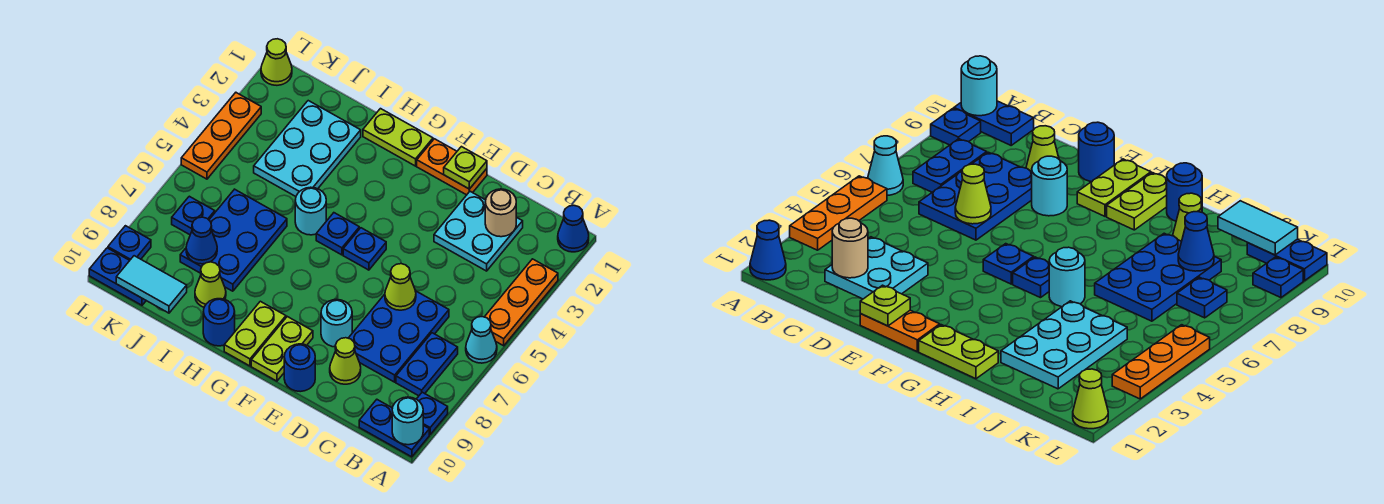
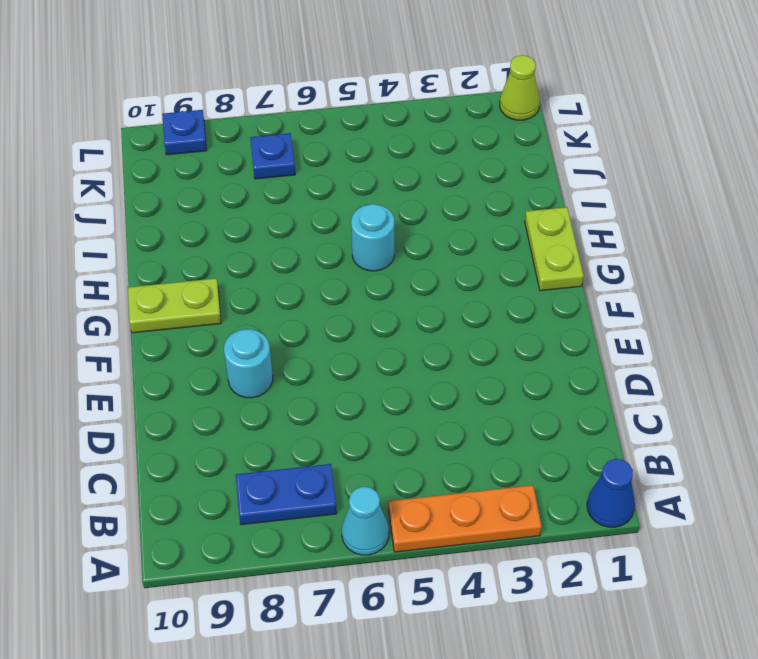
none -> blue plate A9 level 1
none -> blue plate A10:B10 level 1
none -> cyan plate C2:D3 level 1
none -> blue plate C6:D8 level 1

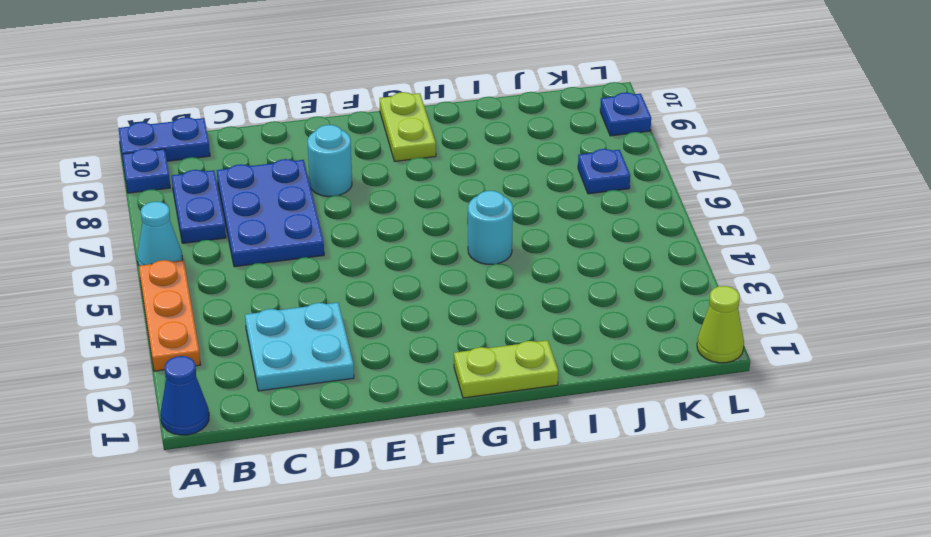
none -> lime cone D9 level 1
none -> orange plate E1:F1 level 1
none -> blue round brick E10 level 1
none -> blue plate F5 level 1

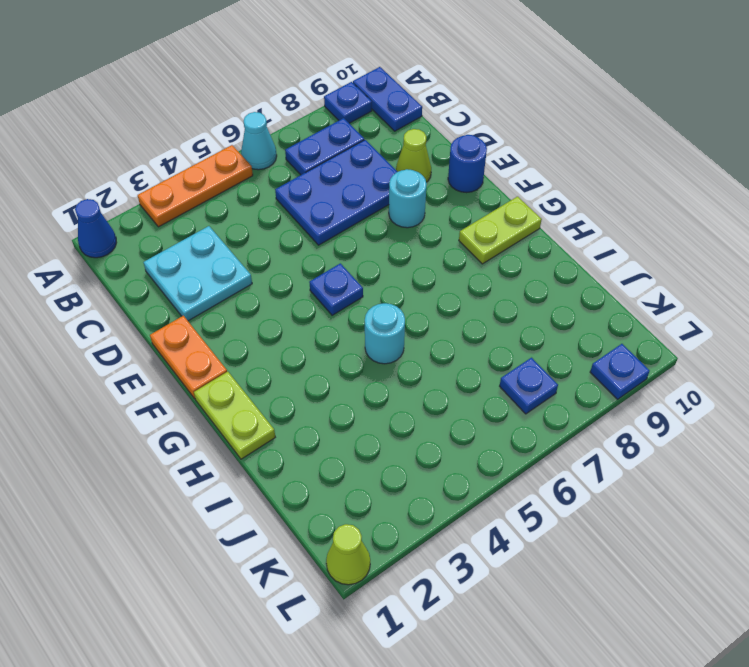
none -> lime plate F9:F10 level 1
none -> blue plate G5 level 1
none -> blue round brick H10 level 1
none -> cyan plate I2:J4 level 1

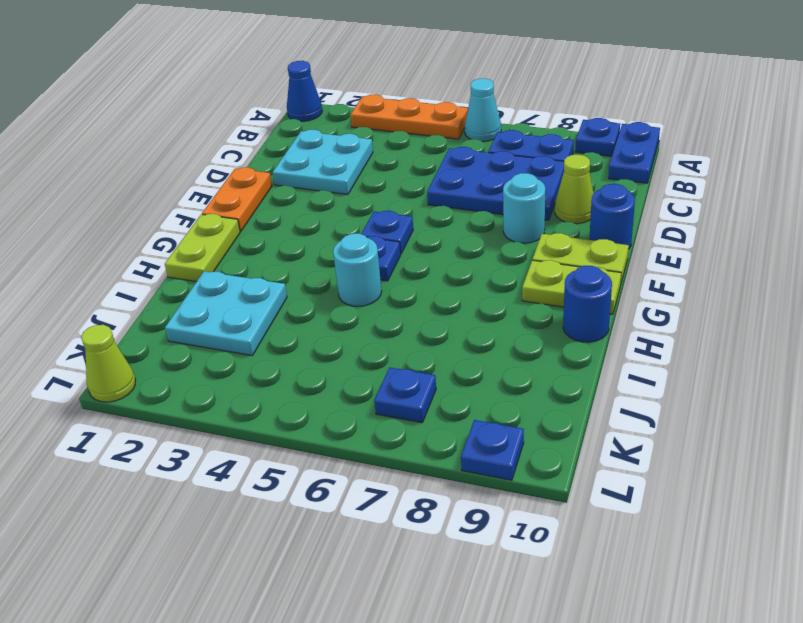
cyan plate I2:J3 level 1 -> cyan plate I2:J4 level 1
none -> blue plate I6:J8 level 1
none -> lime cone I9 level 1
none -> blue plate K10:L10 level 1
none -> orange plate L3:L5 level 1

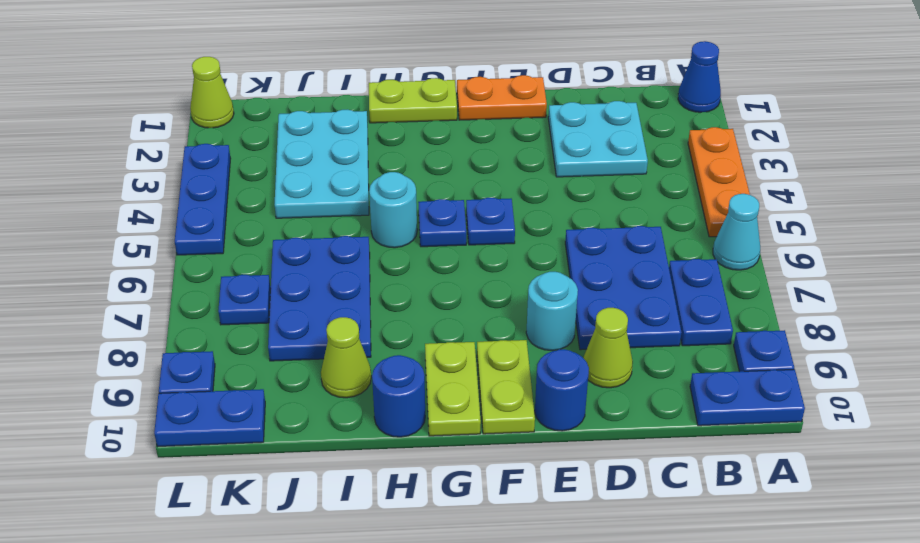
blue plate L3:L5 level 1 -> orange plate L3:L5 level 1
none -> cyan round brick A10 level 2
none -> tan round brick C2 level 2
none -> lime cone D6 level 2
none -> lime plate E1 level 2

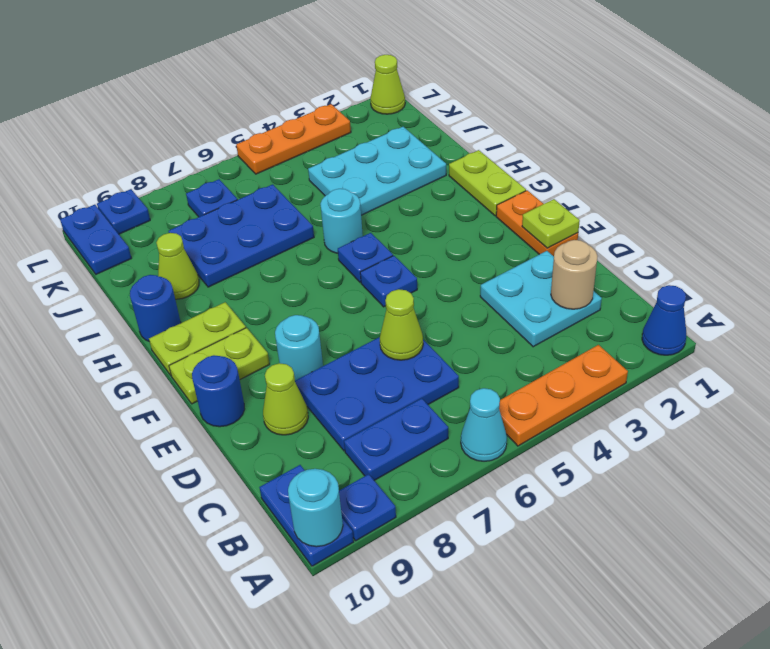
none -> blue cone J8 level 2
none -> cyan tile J10:K10 level 2

